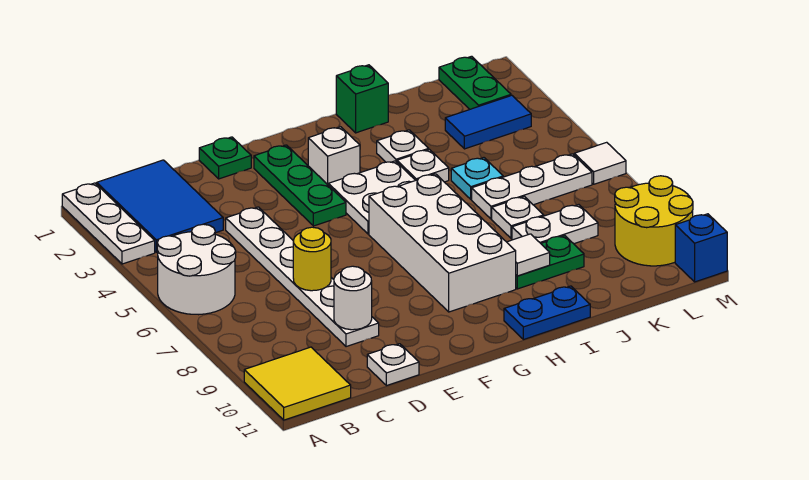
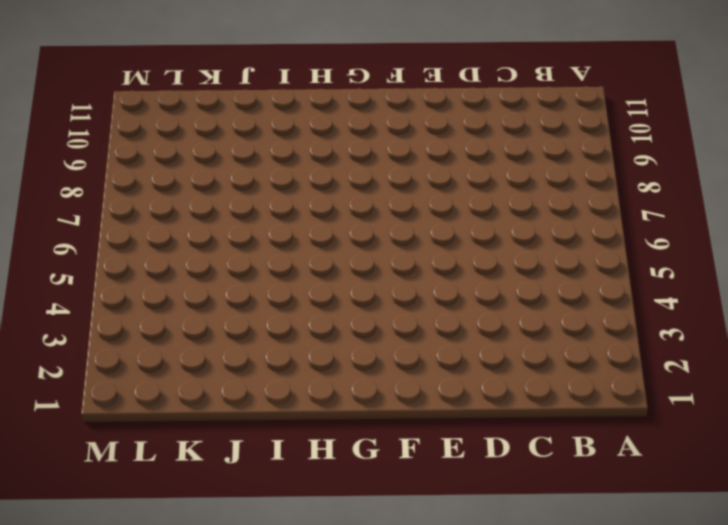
none -> white plate A1:A3 level 1
none -> white round brick A5:B6 level 1
none -> yellow tile A10:B11 level 1

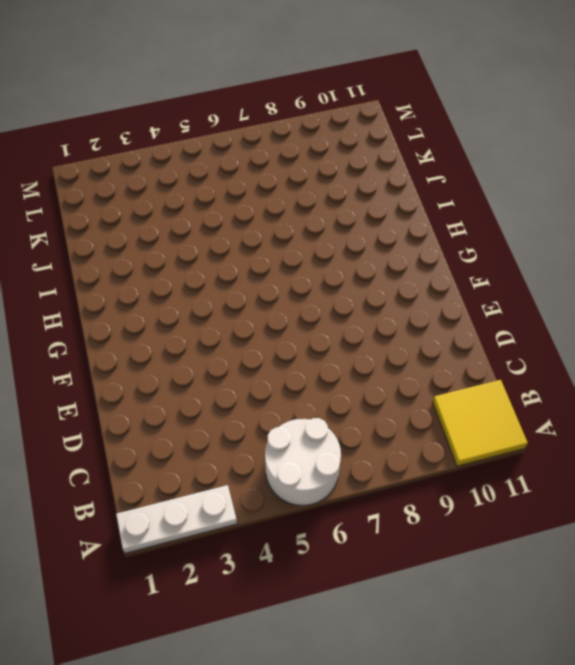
none -> blue tile B1:C3 level 1
none -> white plate D4:D9 level 1
none -> white plate D11 level 1

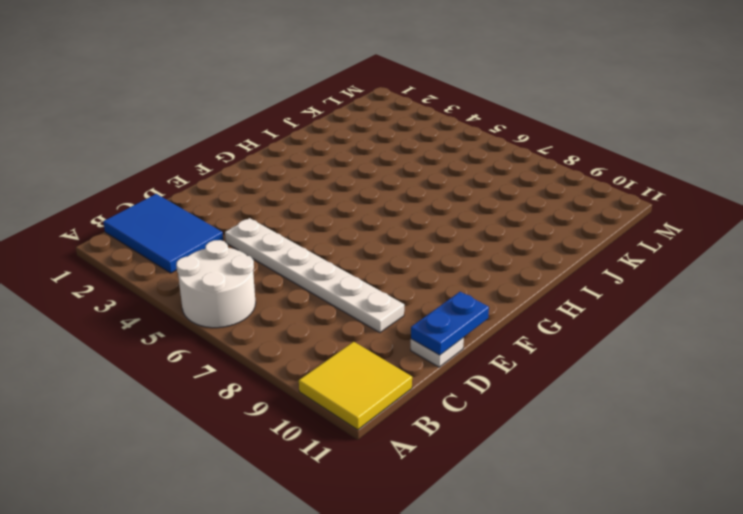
blue plate D11:E11 level 2 -> blue plate H11:I11 level 1
none -> white plate A1:A3 level 1
none -> green plate E1 level 1
none -> green plate F2:F4 level 1

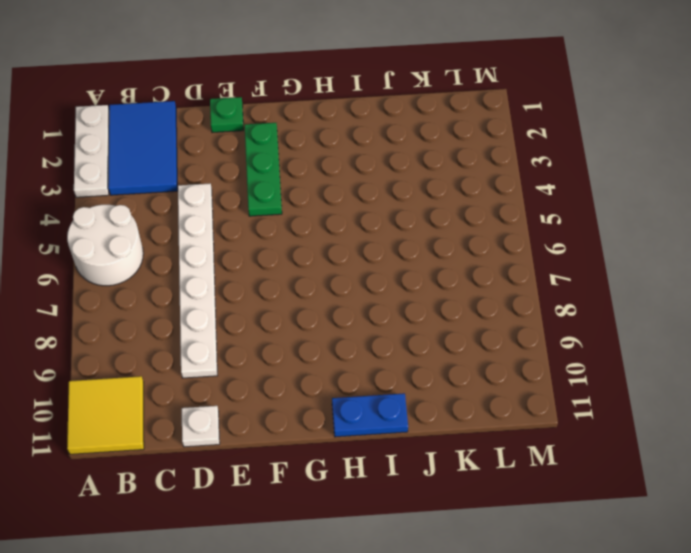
none -> white brick G3 level 1
none -> white plate G4:H5 level 1
none -> white brick G6:H9 level 1

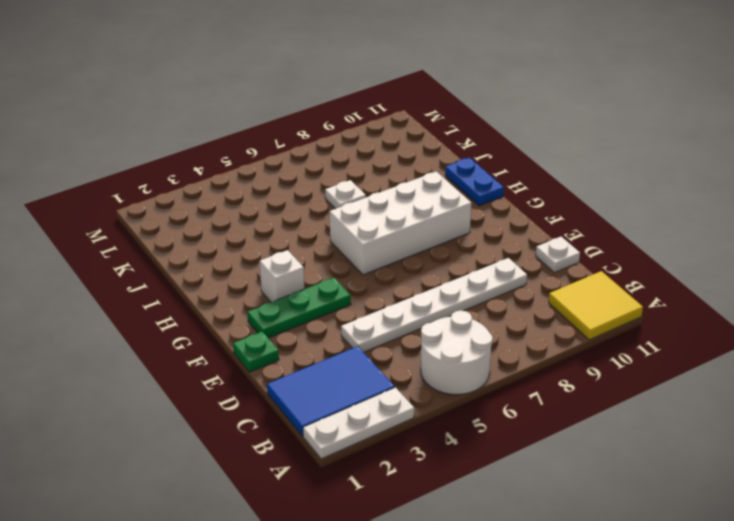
none -> white plate G4:H5 level 1
none -> green brick I1 level 1
none -> white plate I3 level 1

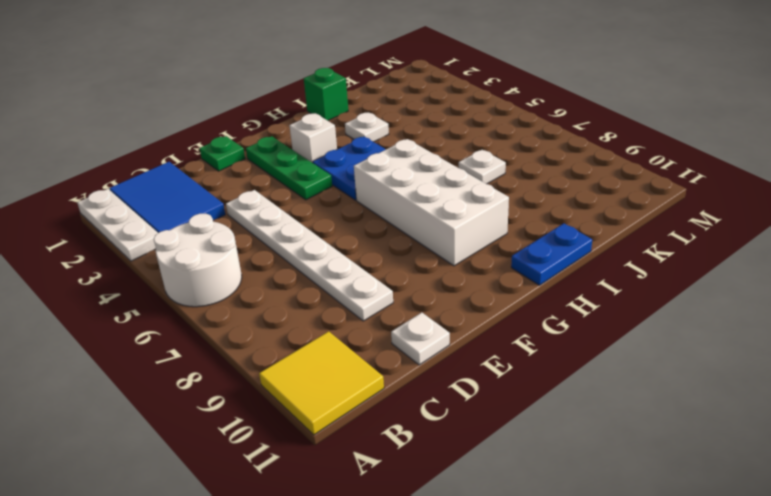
blue plate G4:H5 level 1 -> white plate G4:H5 level 1
none -> white plate I4 level 1
none -> green plate I9:J9 level 1
none -> cyan plate J5 level 1

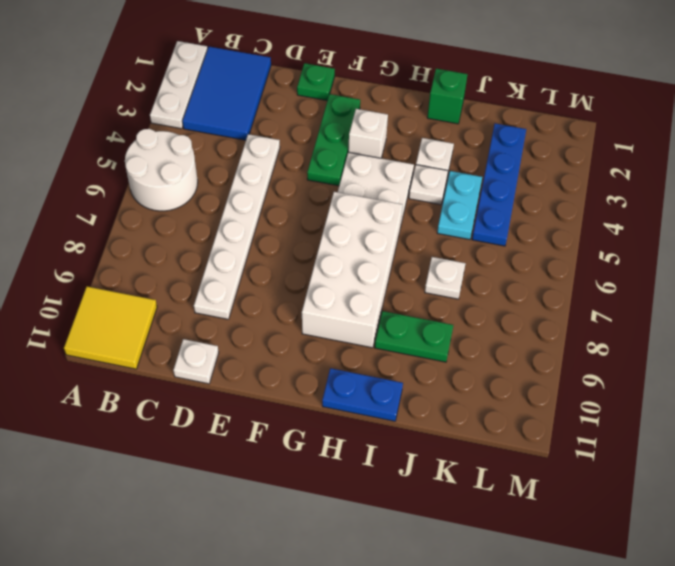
cyan plate J4:J5 level 1 -> cyan plate J5 level 1
blue plate K2:K5 level 1 -> blue tile K3:L3 level 1
none -> white plate J6:L6 level 1
none -> white plate J8:K8 level 1
none -> green plate L1:L2 level 1

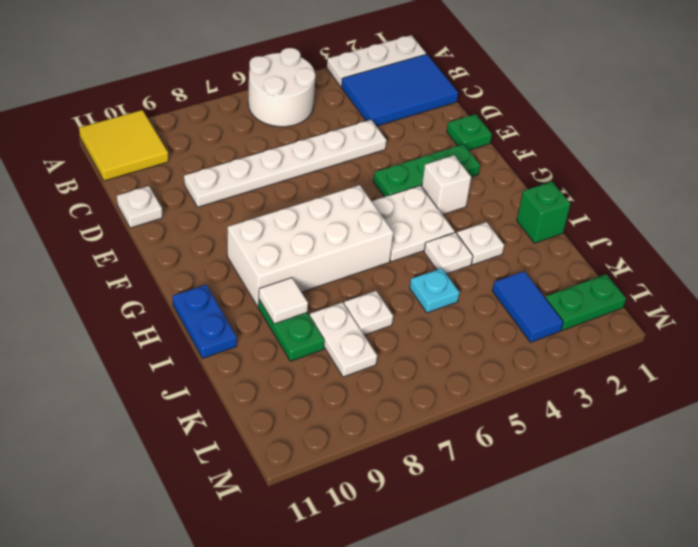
none -> white plate J6:L6 level 1
none -> yellow round brick L9:M10 level 1
none -> white tile M6 level 1

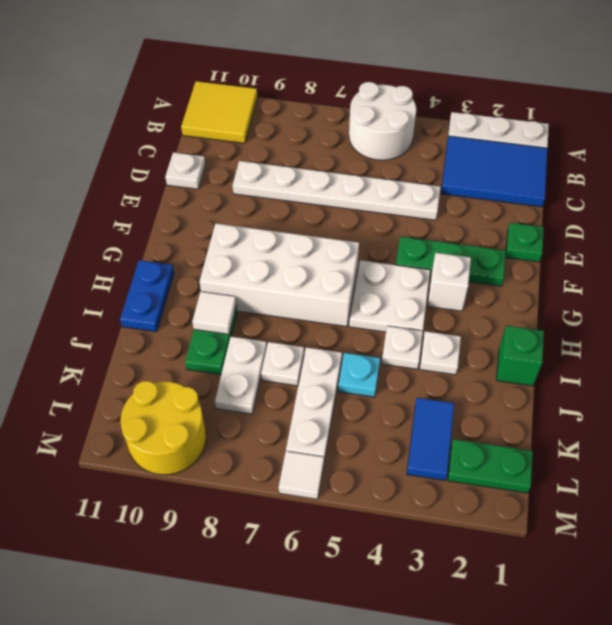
none -> blue brick M11 level 1
none -> yellow round brick D7 level 2
none -> white round brick D9 level 2

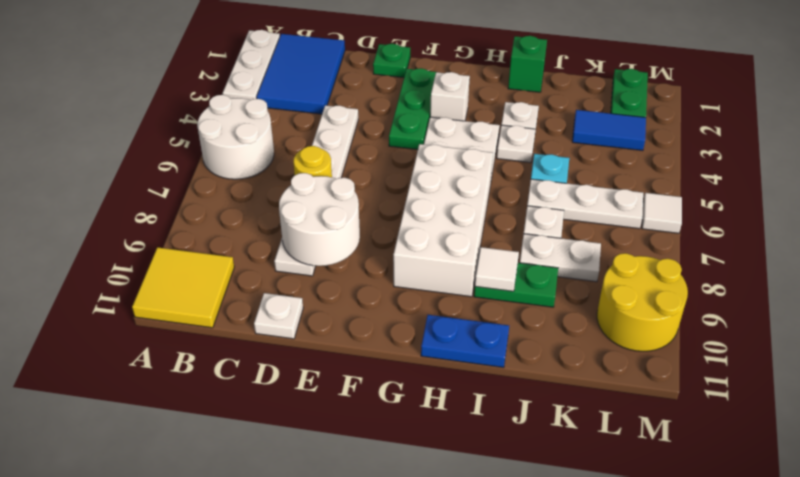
white round brick D8:E9 level 2 -> white round brick D9 level 2
none -> blue brick M11 level 1

